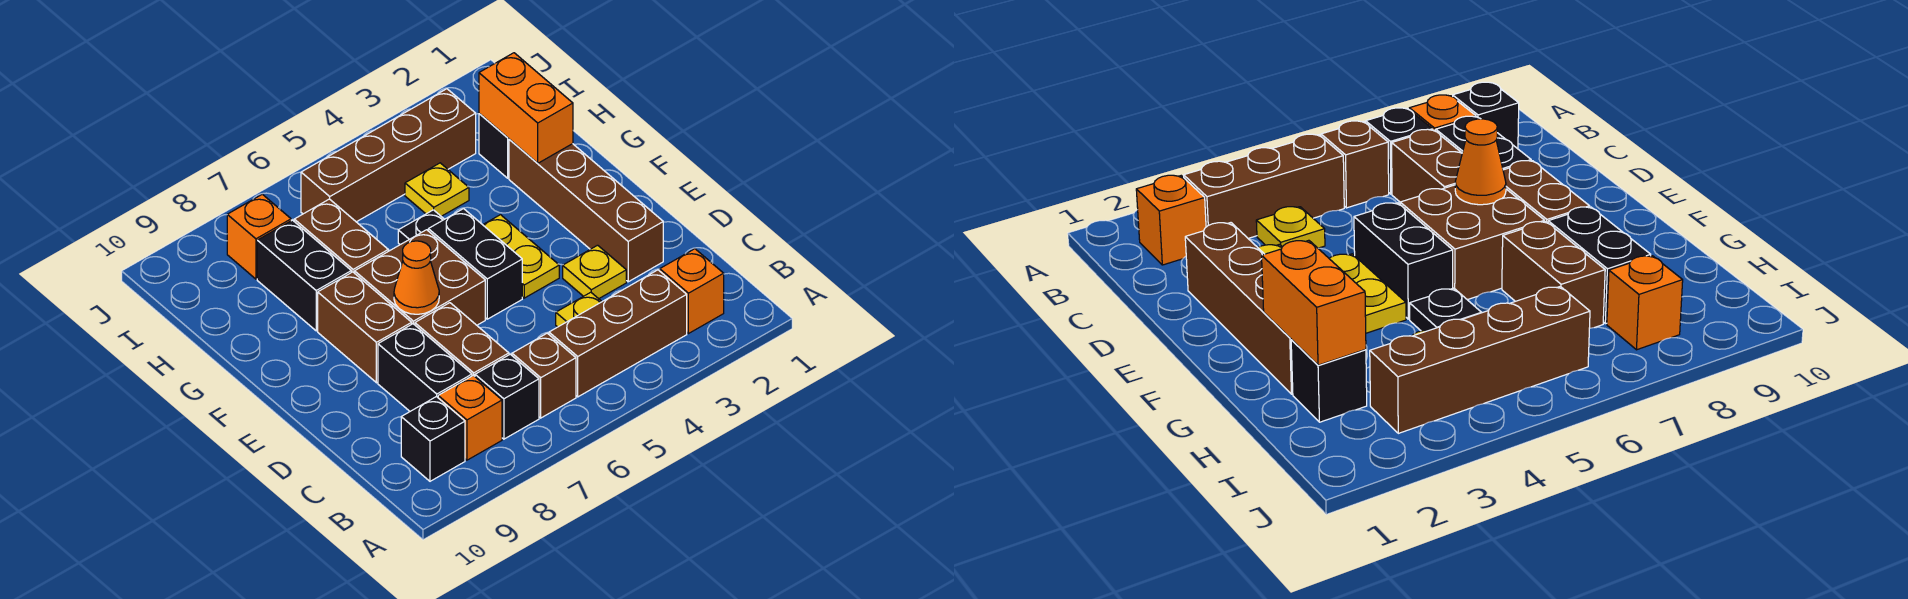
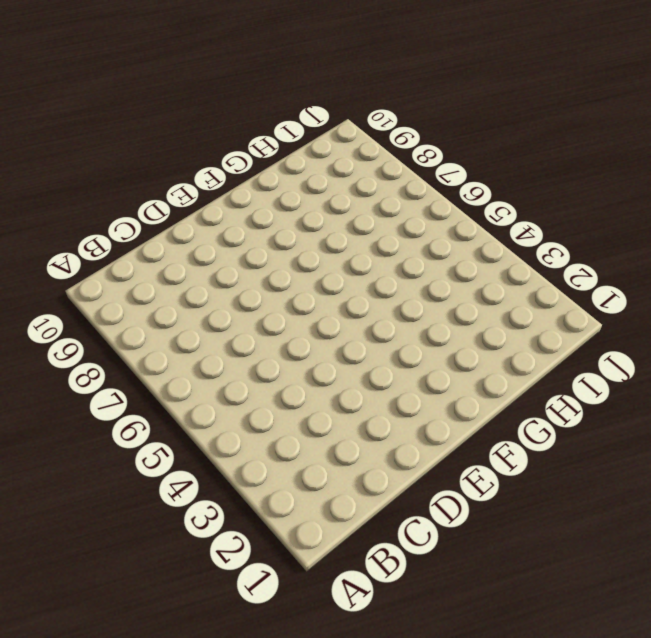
none -> orange brick B2 level 1
none -> brown brick B3:B5 level 1
none -> brown brick B6 level 1

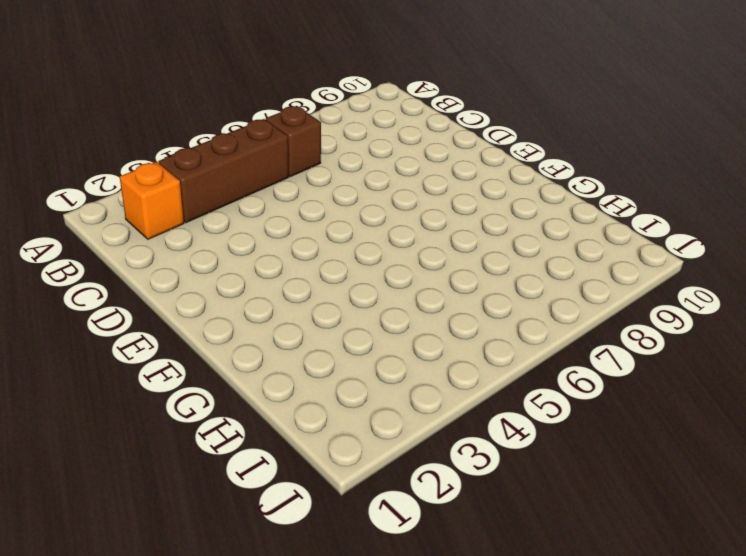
none -> black brick B7 level 1
none -> orange brick B8 level 1
none -> black brick B9 level 1

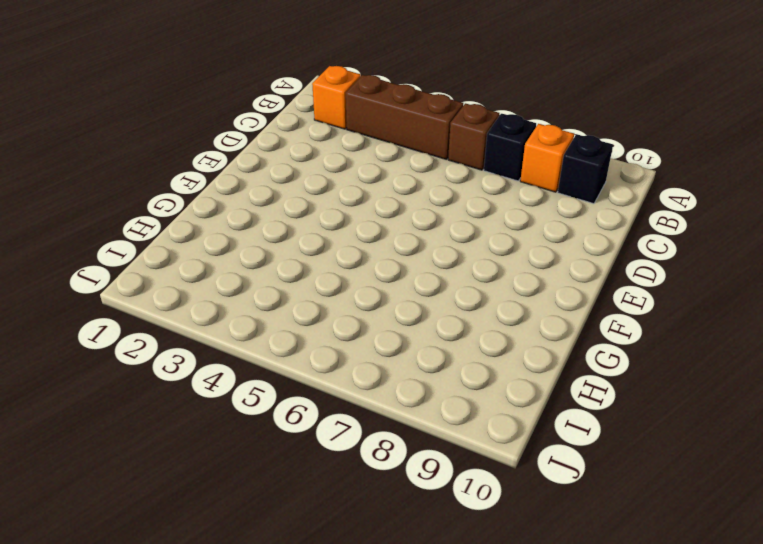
none -> yellow plate C4 level 1
none -> brown brick C7:D7 level 1
none -> black brick C8:D8 level 1

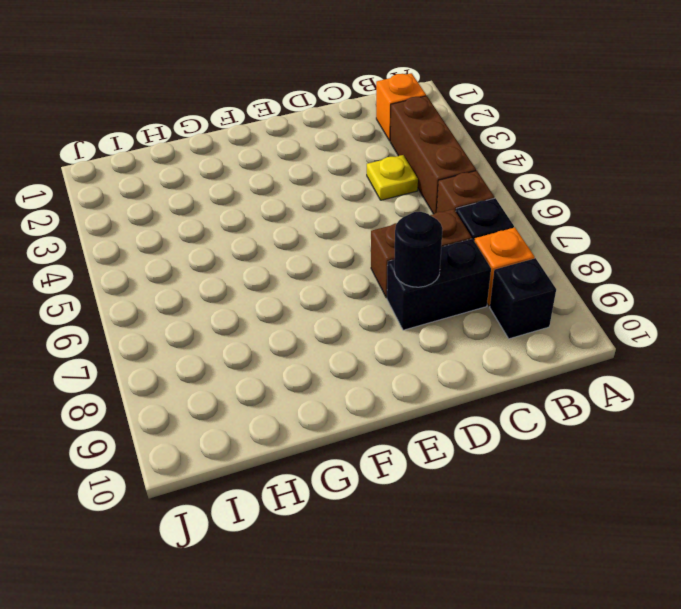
black round brick D8 level 2 -> none
none -> brown brick D2:G2 level 1
none -> yellow plate D3 level 1
none -> yellow plate E4:F4 level 1

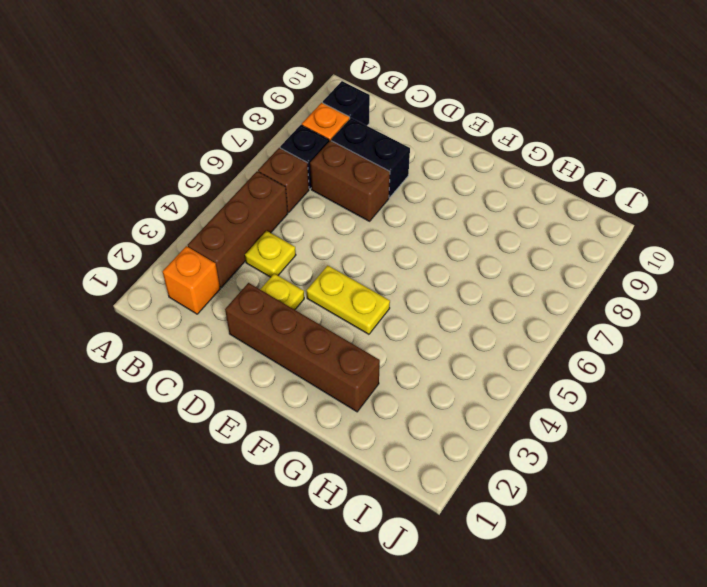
none -> black brick E5:F5 level 1
none -> brown brick E6:F7 level 1
none -> brown brick E8:F8 level 1

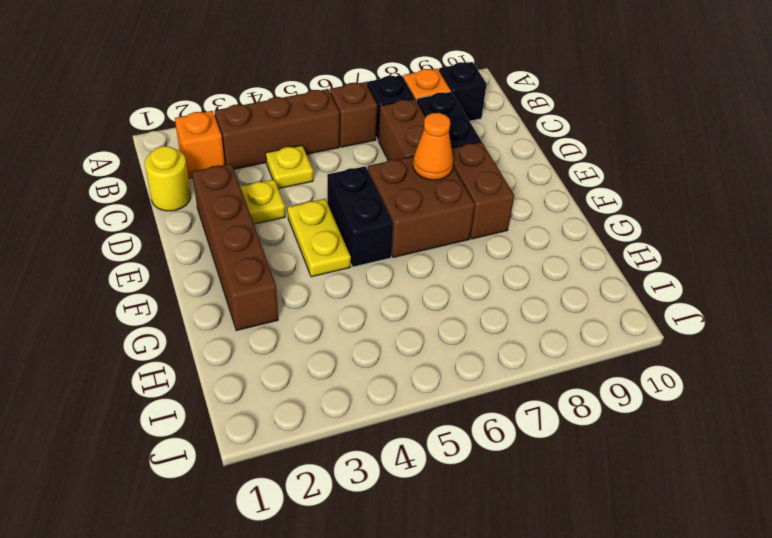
yellow round brick C1 level 1 -> none
none -> black plate G5 level 1
none -> brown brick G7:H7 level 1
none -> black brick G8:H8 level 1

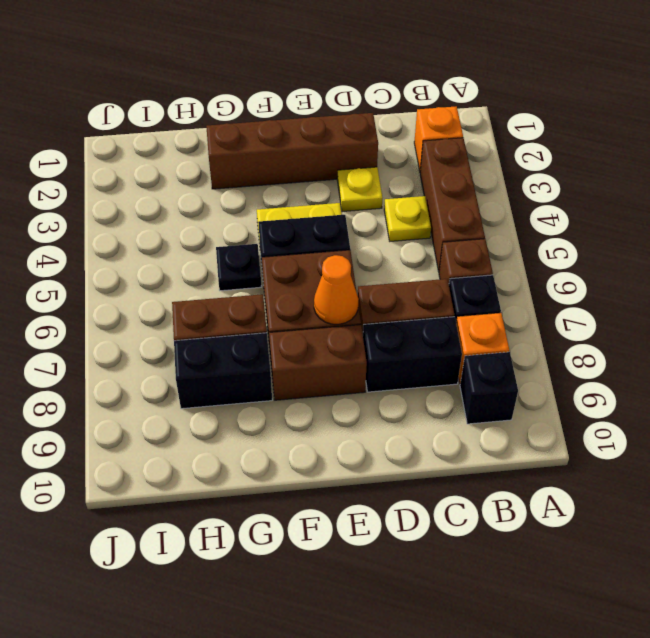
none -> black brick H2 level 1
none -> yellow plate H4 level 1
none -> brown brick I3:I6 level 1

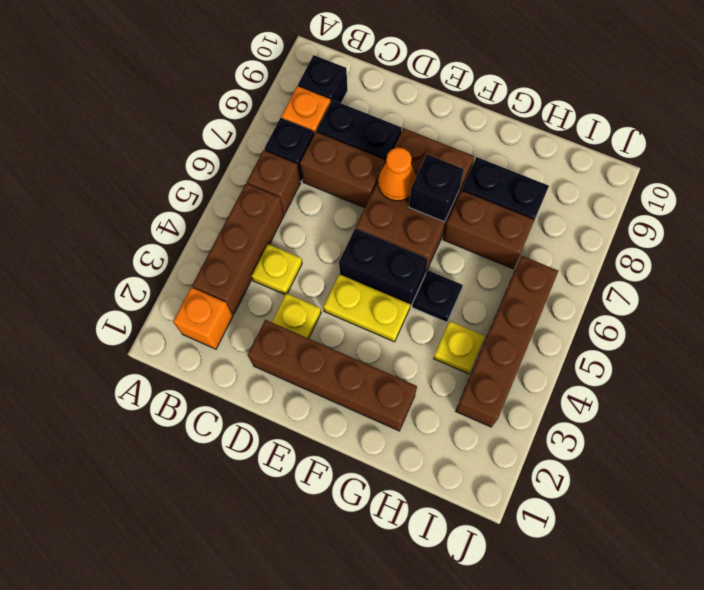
black brick F7 level 2 -> black brick H2 level 1
none -> orange brick I8 level 1
none -> orange brick G2:H2 level 2

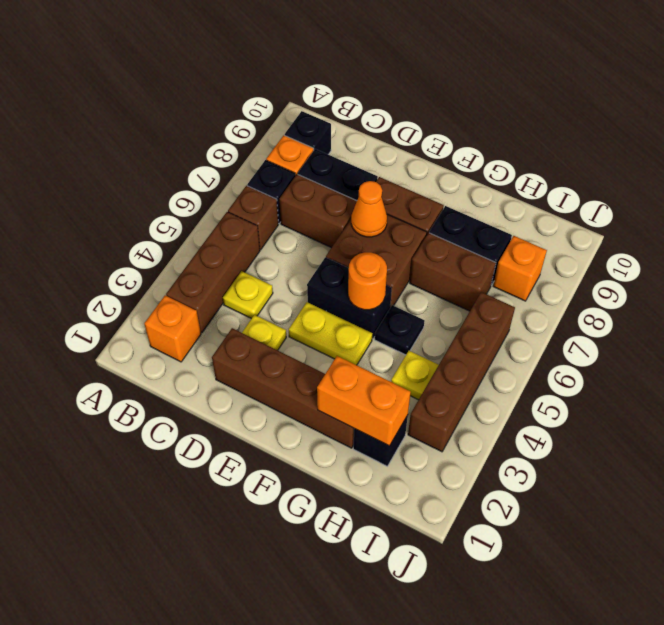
orange round brick F5 level 2 -> none

